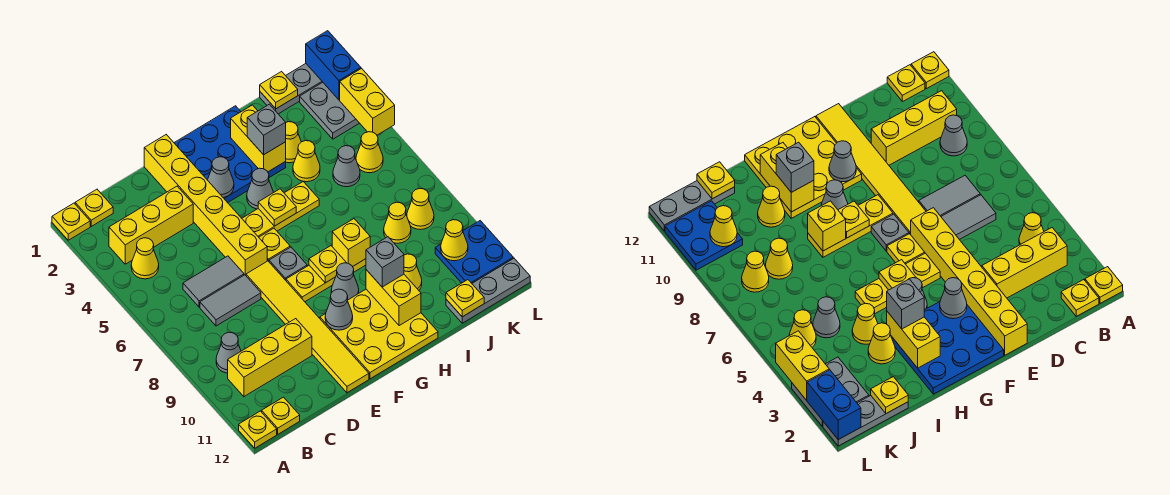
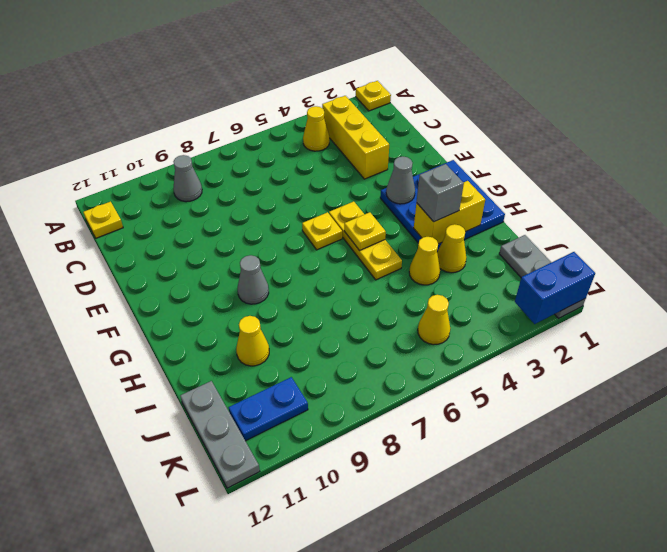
blue plate K10:K11 level 1 -> blue plate K10:L11 level 1
none -> yellow plate A12 level 1
none -> yellow plate B1 level 1
none -> yellow brick B10:D10 level 1
none -> grey tile C6:D6 level 1

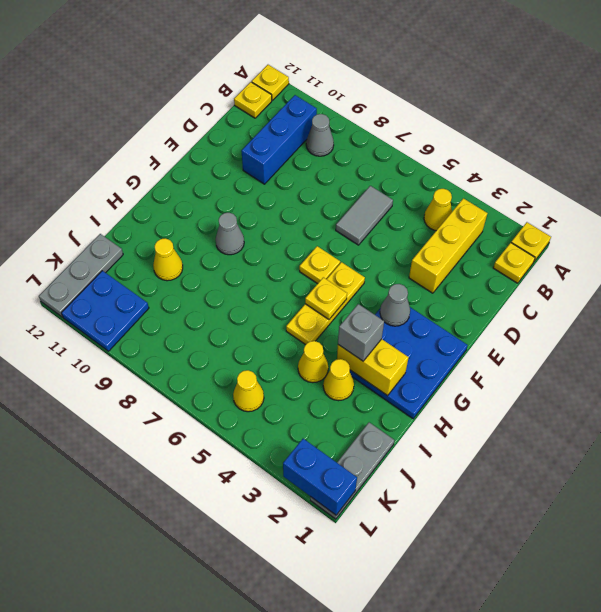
blue brick B10:D10 level 1 -> yellow brick B10:D10 level 1
none -> grey tile C7:D7 level 1
none -> yellow brick E1:E6 level 1
none -> yellow tile E7:E12 level 1
none -> grey plate F7 level 1

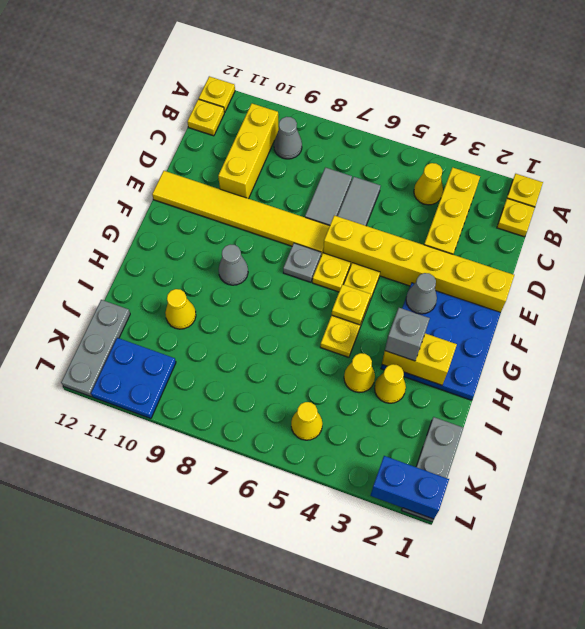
none -> yellow plate F8:H8 level 1
none -> yellow plate F10:H12 level 1
none -> grey cone G4 level 1
none -> grey cone J5 level 1

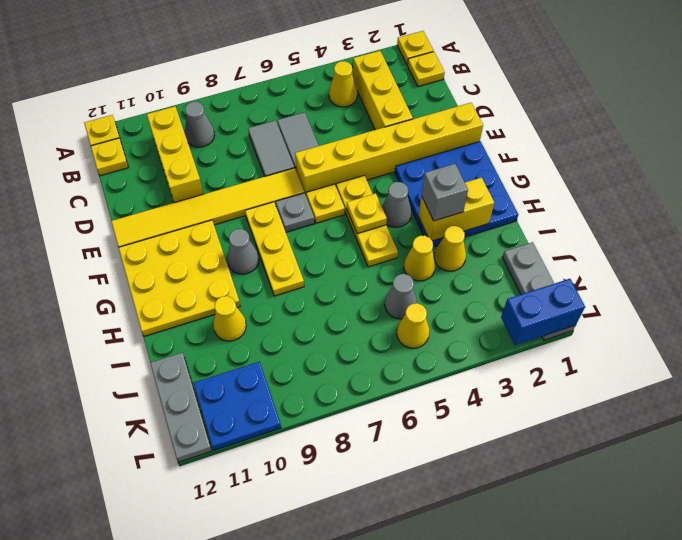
none -> yellow cone J8 level 1
none -> grey plate K2:L3 level 1
none -> yellow cone K8 level 1
none -> grey cone F3 level 2

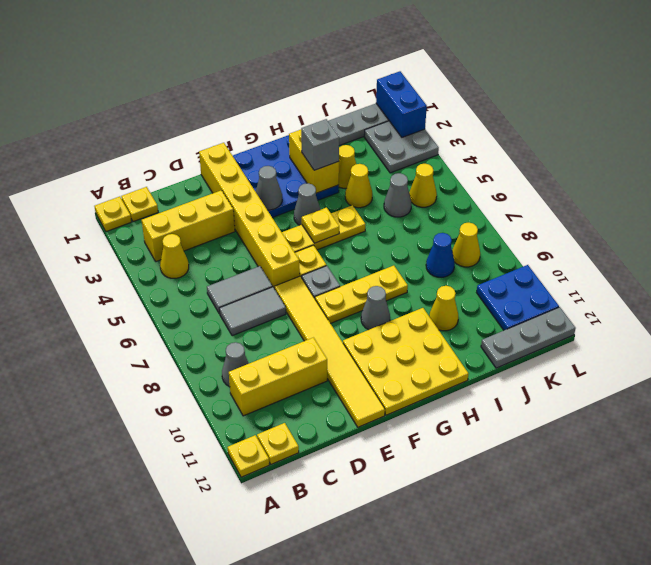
blue cone J8 level 1 -> yellow cone J8 level 1
none -> grey cone F10 level 2
none -> yellow plate G8 level 2
none -> yellow brick H8 level 2
none -> yellow brick H10:H11 level 2

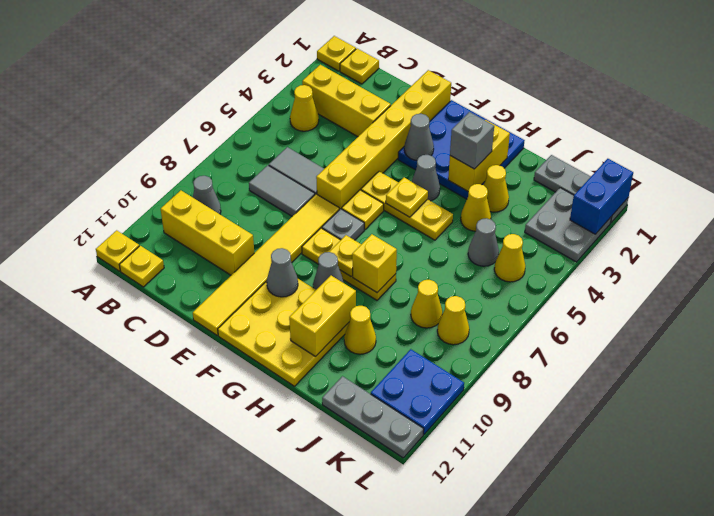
none -> yellow plate J1 level 2
none -> yellow plate J12 level 2
none -> yellow cone K10 level 2
none -> yellow brick L3:L4 level 2

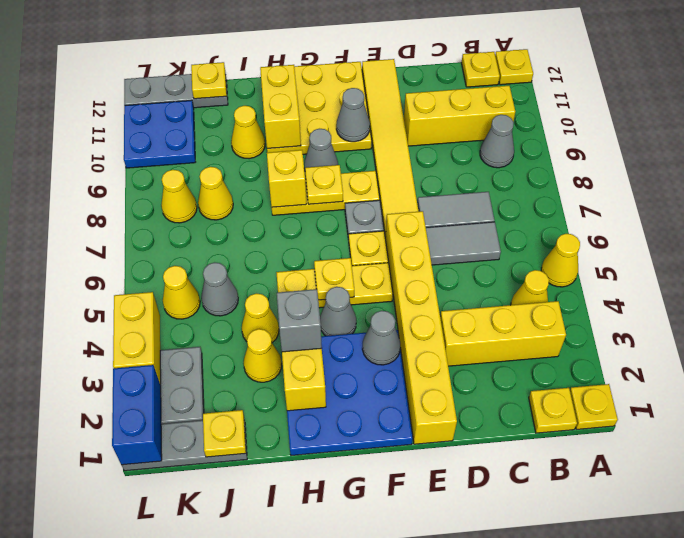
yellow cone A5 level 1 -> yellow cone K10 level 2
none -> grey brick H10 level 3

